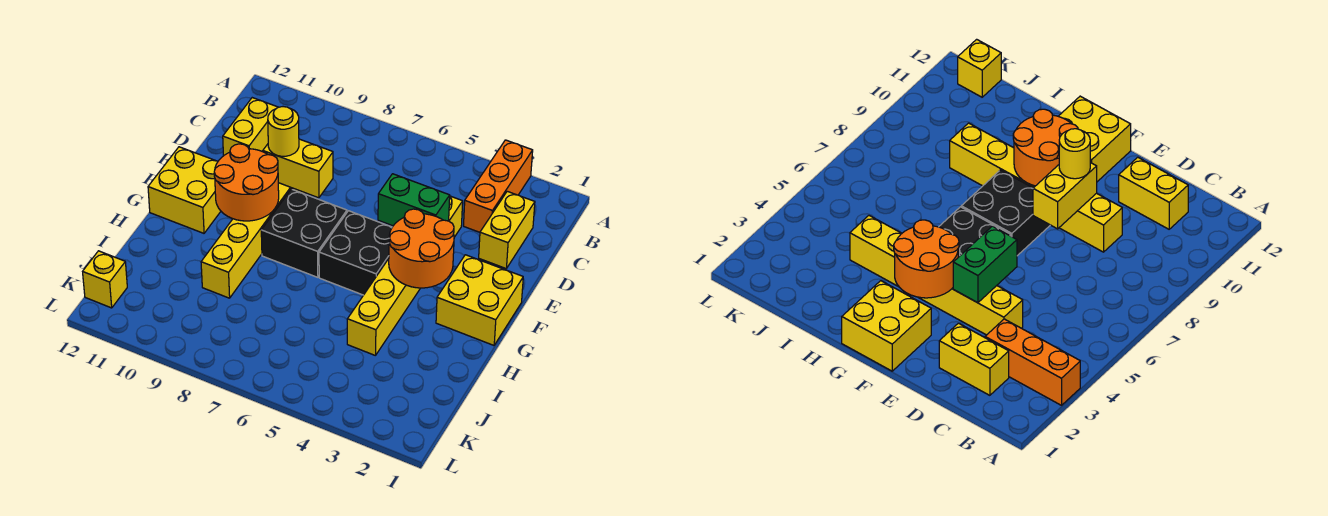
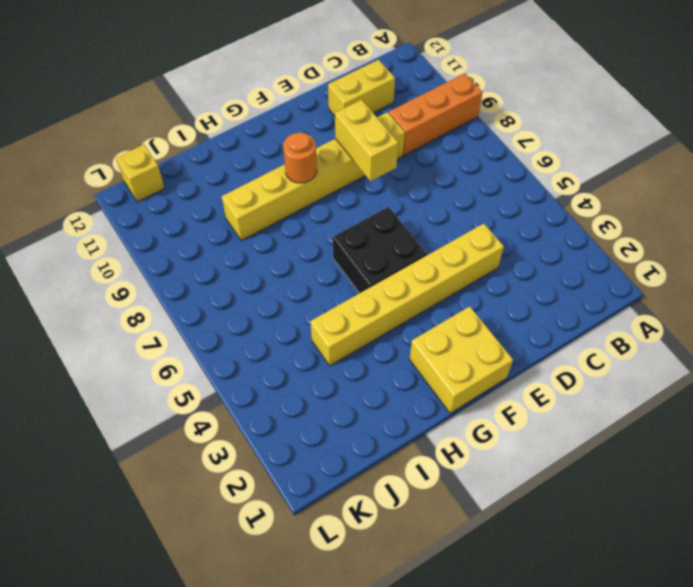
orange brick A9:C9 level 1 -> orange brick A3:C3 level 1
orange round brick G9 level 2 -> orange round brick F9:G10 level 2
none -> yellow brick C2:D2 level 1
none -> black brick F7:G8 level 1
none -> yellow brick F11:G12 level 1

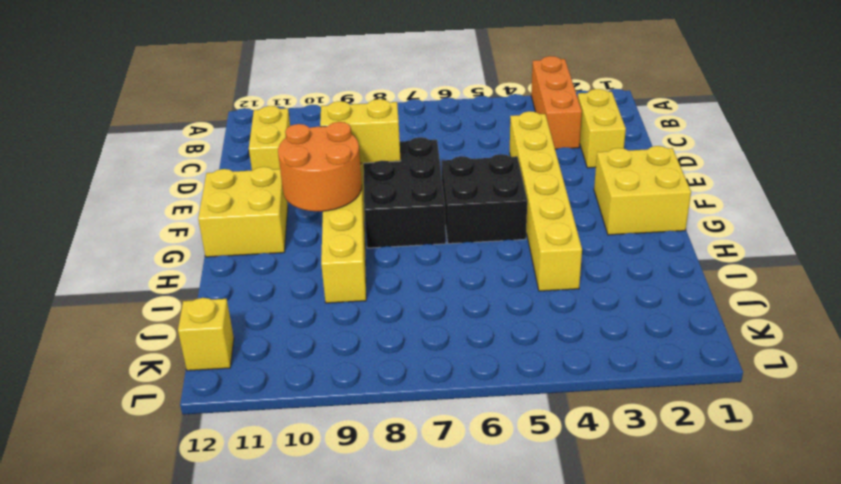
black brick E7:G8 level 1 -> black brick F7:G8 level 1
none -> green brick E4:E5 level 2
none -> orange round brick F3:G4 level 2
none -> yellow round brick E9 level 3

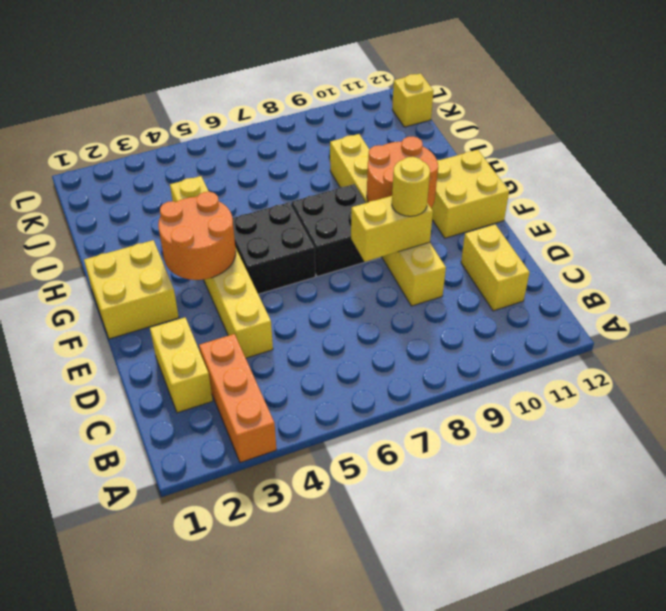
none -> green brick E4:E5 level 2

